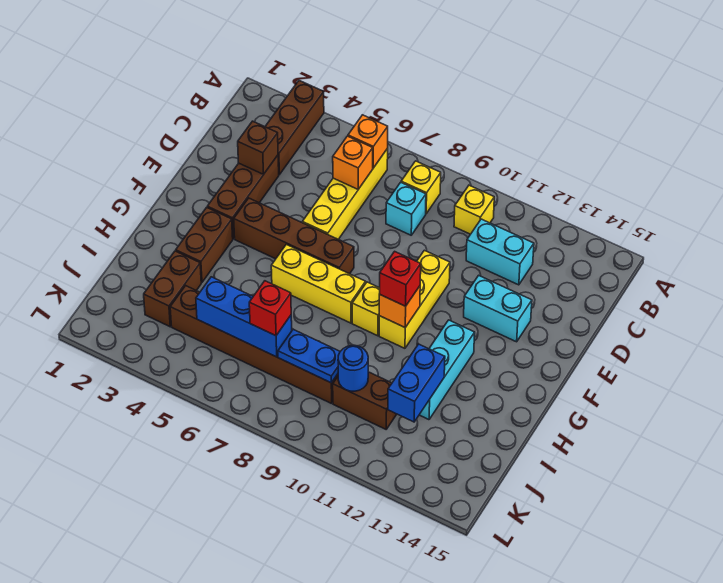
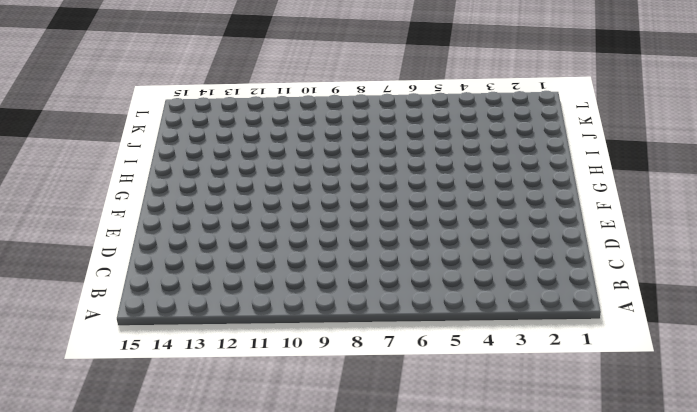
none -> brown brick A3:C3 level 1
none -> yellow brick B6:E6 level 1
none -> yellow brick B8 level 1

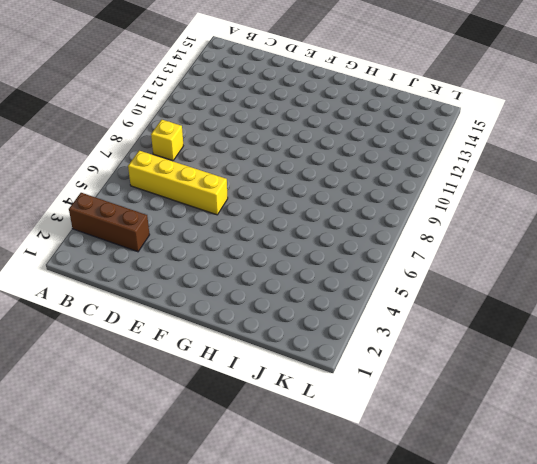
none -> yellow brick B10 level 1
none -> cyan brick C8 level 1
none -> cyan brick C11:C12 level 1

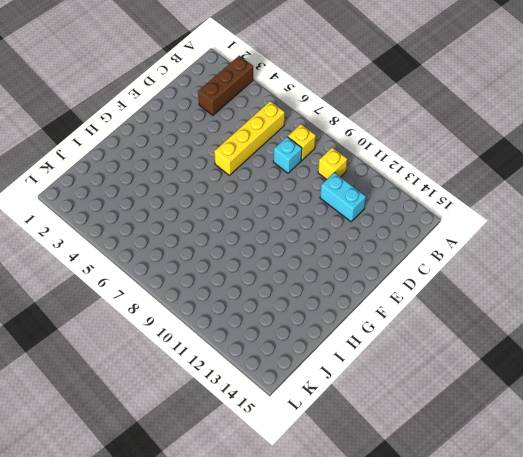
none -> brown brick D3:F3 level 1
none -> yellow brick E10:G10 level 1
none -> cyan brick E12:E13 level 1

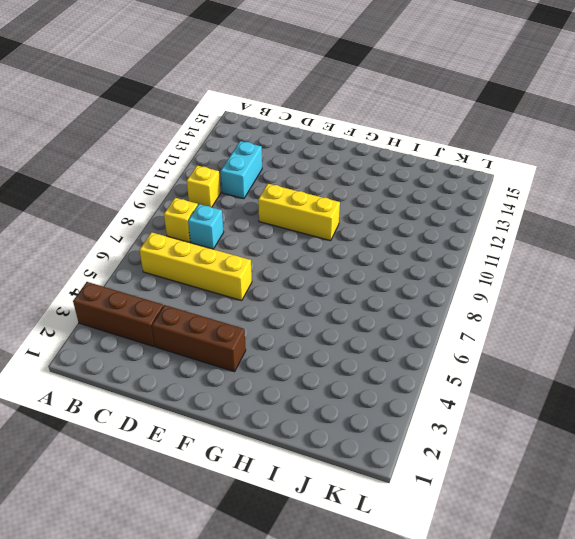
none -> cyan brick E12:E13 level 1
none -> brown brick F4:F7 level 1
none -> brown brick G3:H3 level 1

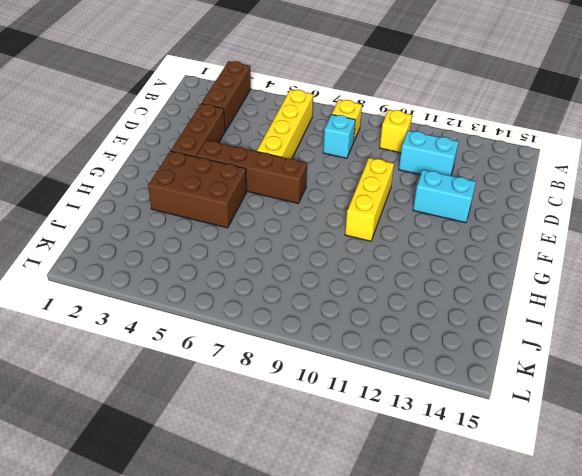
brown brick G3:H5 level 1 -> brown brick G3:H3 level 1
none -> yellow brick G6:G8 level 1
none -> yellow brick G9 level 1
none -> cyan brick G12:I12 level 1

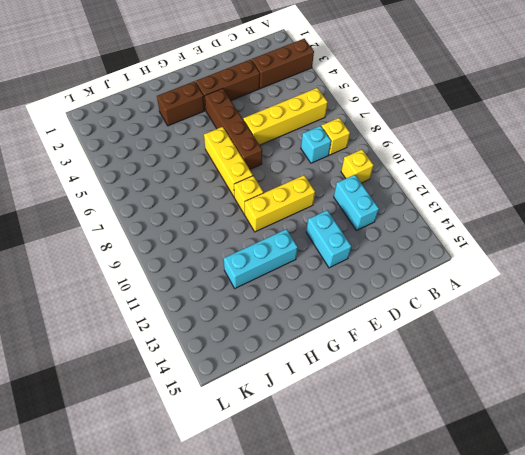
none -> brown brick I3:J3 level 1
none -> brown brick J4:J9 level 1
none -> brown brick J10:J11 level 1

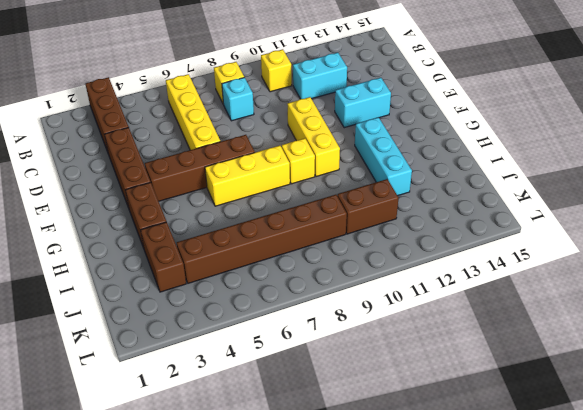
none -> orange brick B6 level 2
none -> orange brick C6 level 2
none -> brown brick D3 level 2

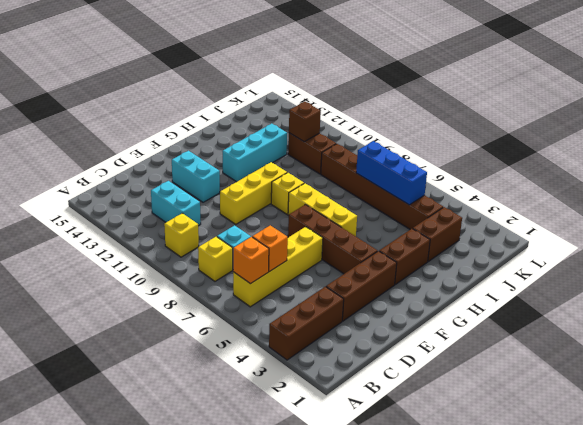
brown brick J11 level 2 -> brown brick D3 level 2
none -> orange brick G10 level 2
none -> blue brick I12:J12 level 2
none -> blue plate J8:J9 level 2

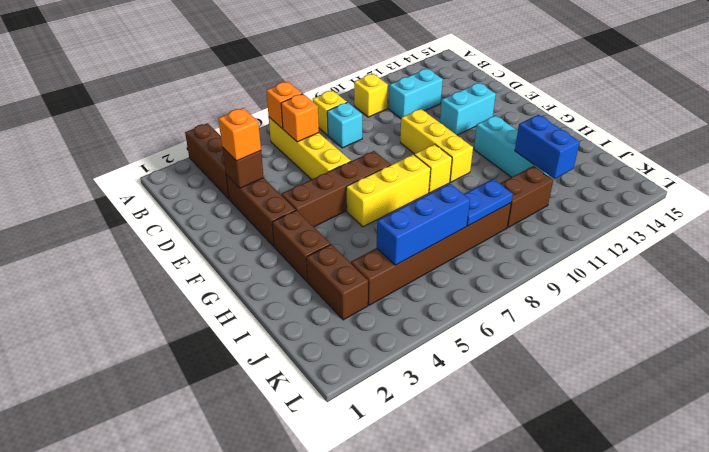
orange brick D3 level 3 -> orange brick G10 level 2
none -> blue round brick J10 level 2
none -> red brick G10 level 3
none -> red brick J7 level 3

